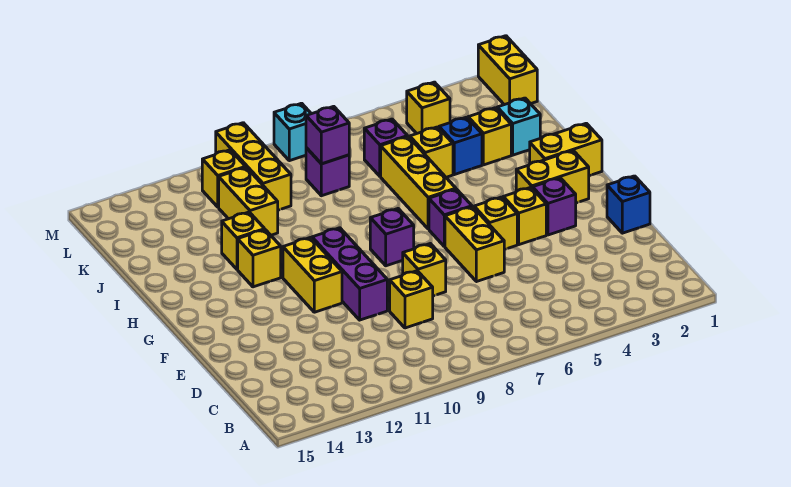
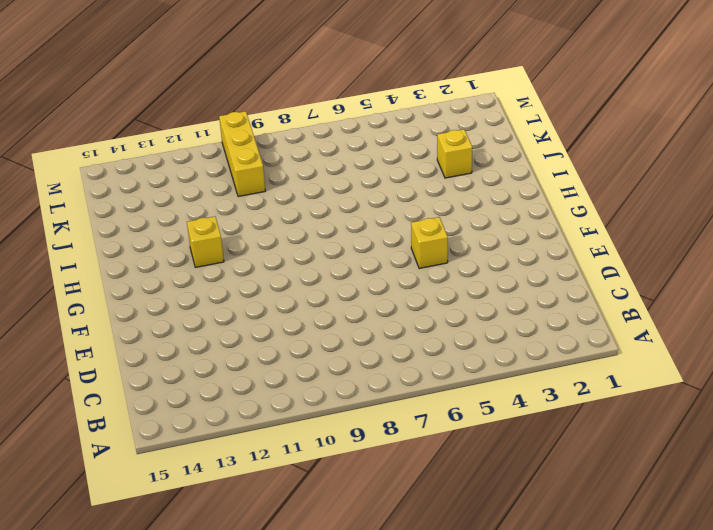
none -> yellow brick D9 level 1
none -> blue brick E1 level 1
none -> yellow brick E6:F6 level 1

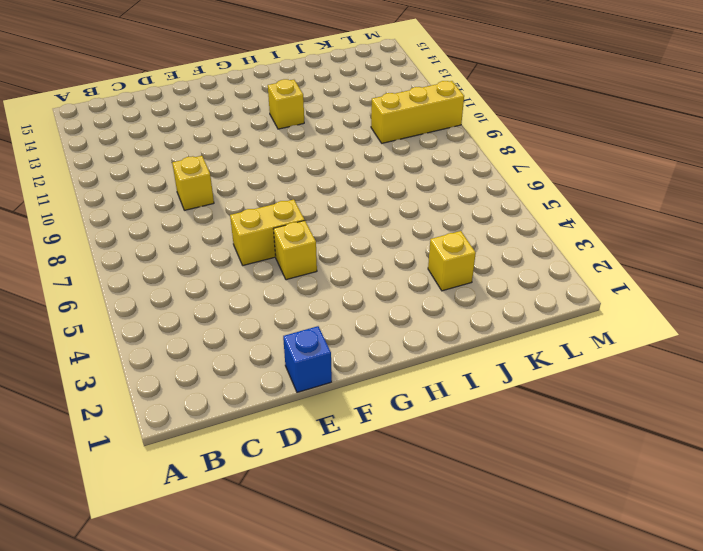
none -> yellow brick E8 level 1
none -> purple brick E10:G10 level 1
none -> purple brick F3 level 1

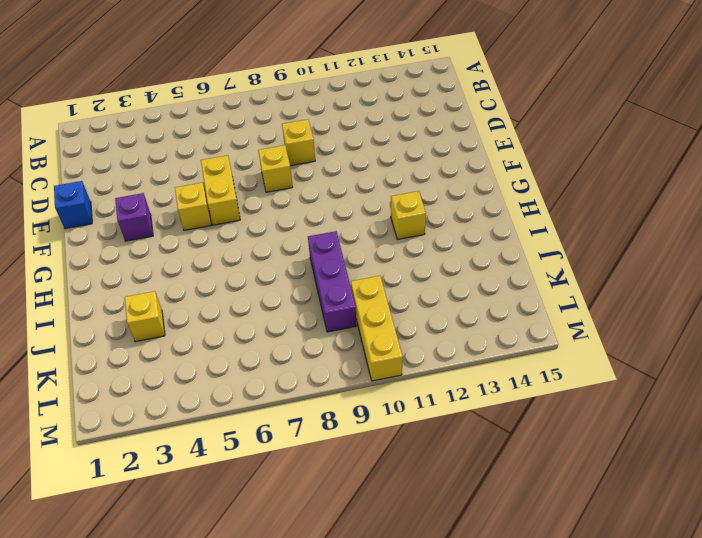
purple brick I9:K9 level 1 -> purple brick E10:G10 level 1
none -> yellow brick F4 level 1
none -> yellow brick F11:G11 level 1
none -> yellow brick G2:G3 level 1

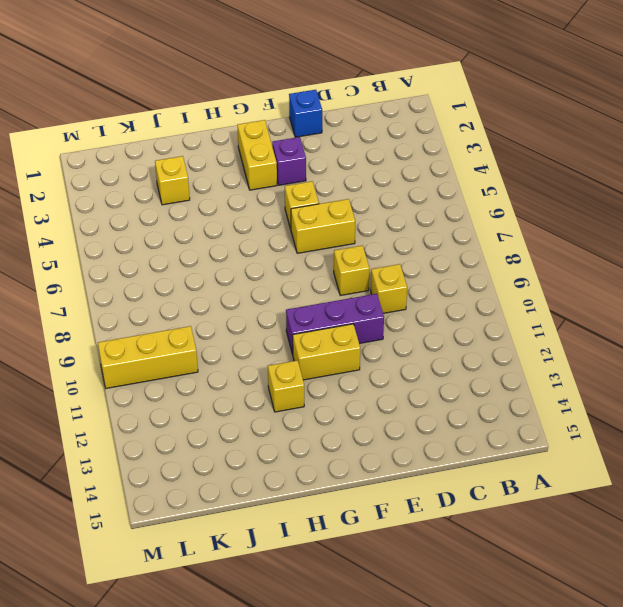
none -> yellow brick F4 level 1
none -> purple brick G6 level 1
none -> purple brick G8 level 1

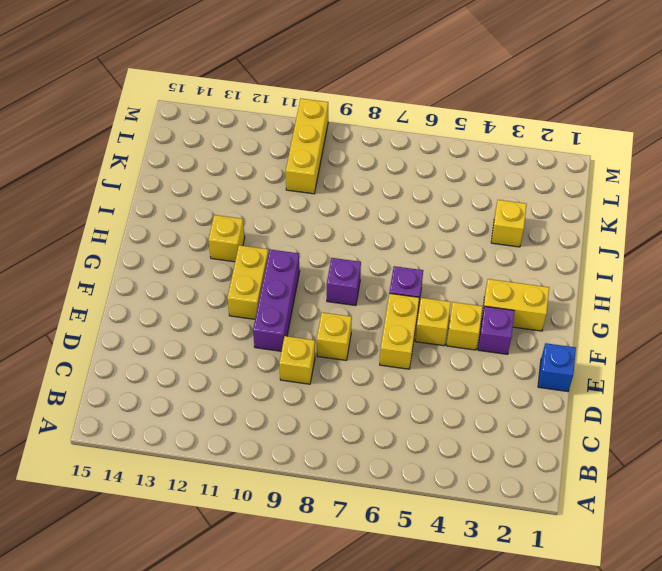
none -> yellow brick H1:H2 level 1
none -> yellow brick H6:J6 level 1
none -> yellow brick I12 level 1

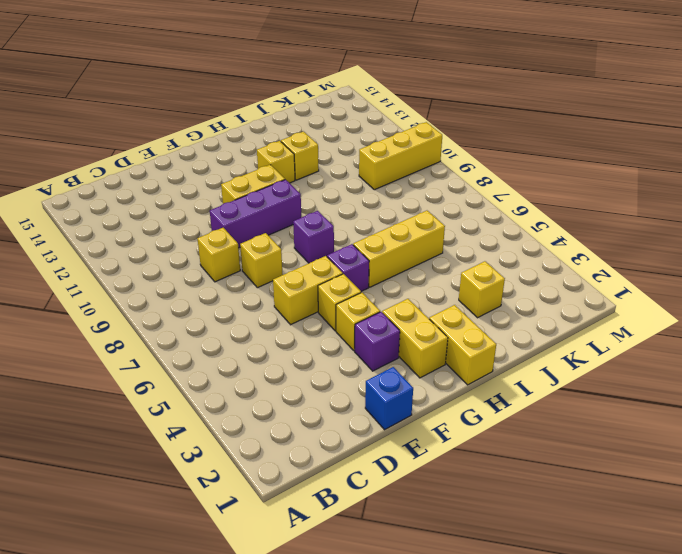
none -> cyan brick J2 level 1
none -> blue brick J4 level 1
none -> yellow brick J5 level 1

